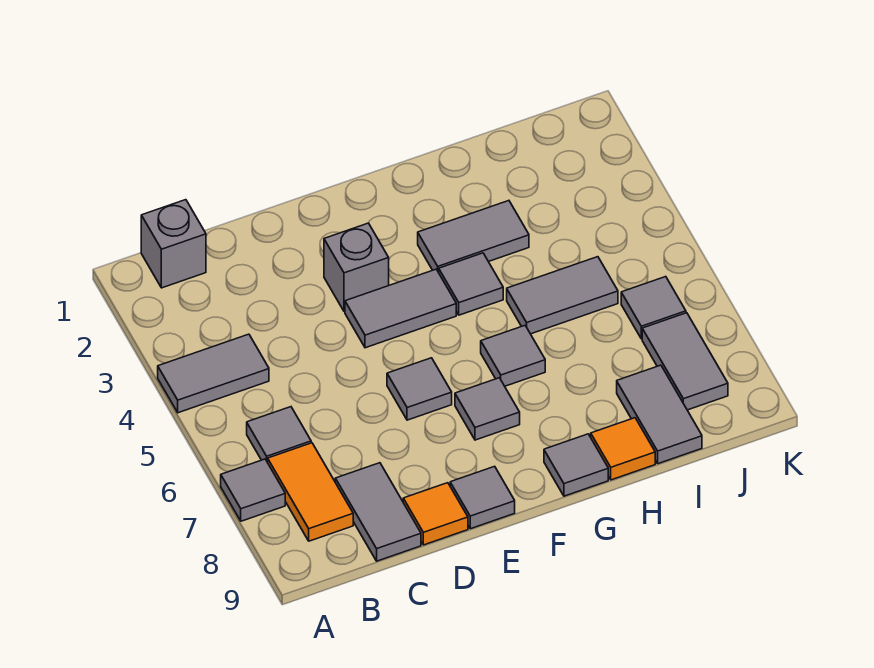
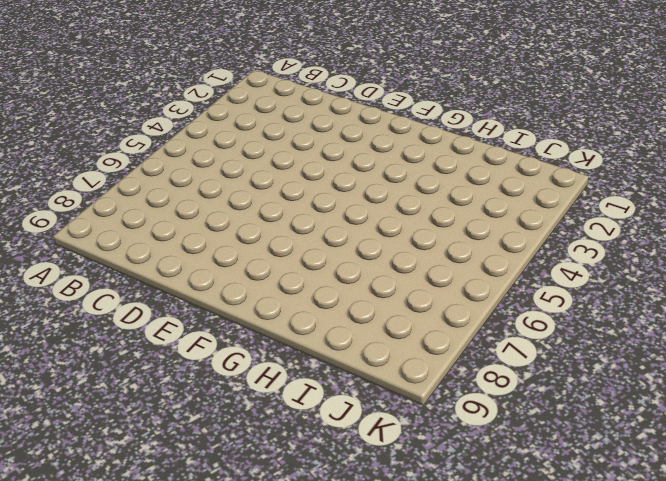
none -> grey tile A4:B4 level 1
none -> grey tile A7 level 1
none -> grey brick B1 level 1

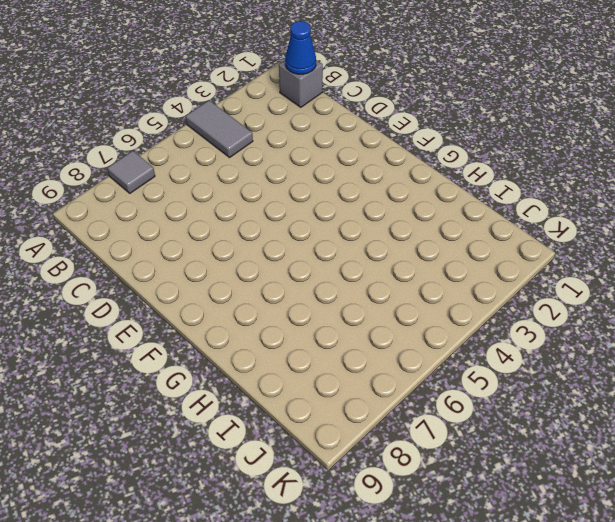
blue cone B1 level 2 -> none
none -> grey tile B6 level 1
none -> orange tile B7:B8 level 1
none -> grey tile C8:C9 level 1

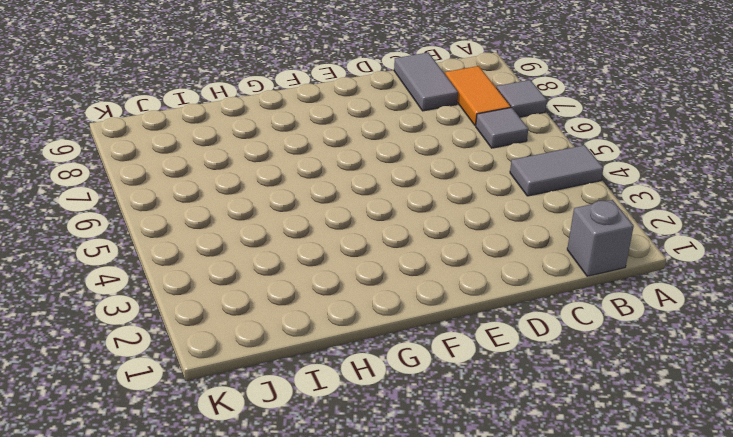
none -> orange tile D9 level 1
none -> grey brick E3 level 1
none -> grey tile E4:F4 level 1

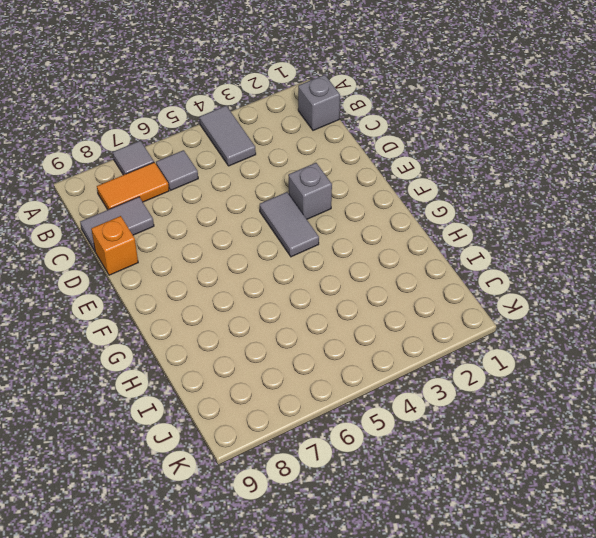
orange brick D9 level 1 -> orange tile D9 level 1
none -> grey tile E6 level 1
none -> grey tile E9 level 1
none -> grey tile F7 level 1

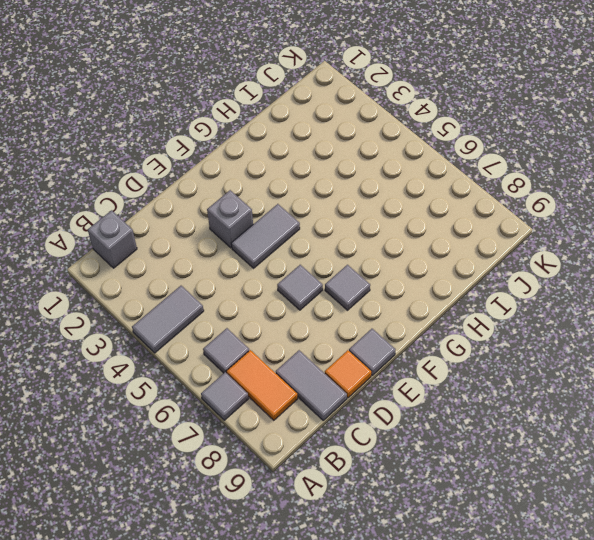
none -> grey tile G3:H3 level 1
none -> grey tile G4 level 1
none -> grey tile G6 level 1

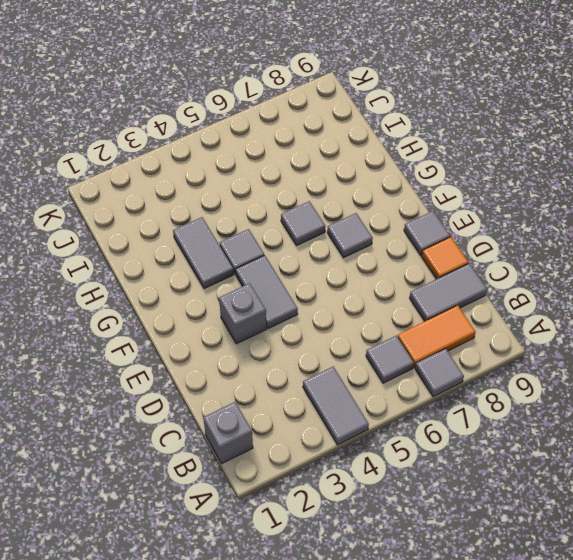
none -> grey tile E6 level 1
none -> grey tile G9 level 1
none -> grey tile H5:I5 level 1

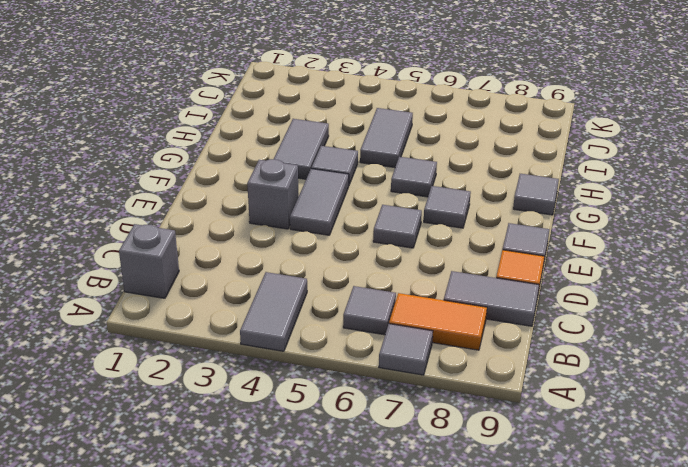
none -> orange tile H9 level 1
none -> grey tile I8:I9 level 1
none -> grey tile J6 level 1

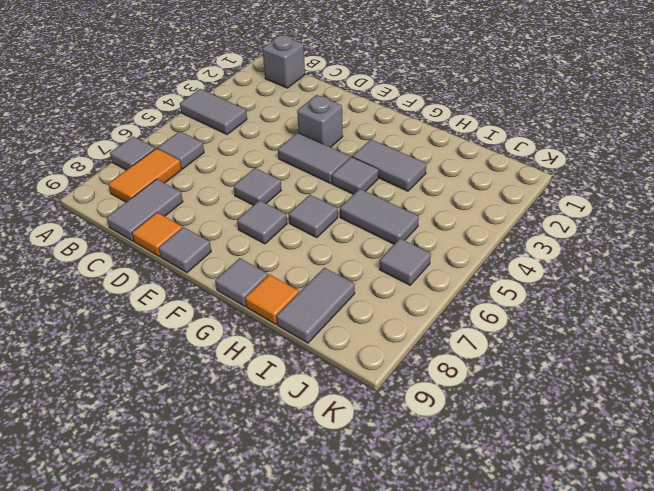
none -> grey tile J7:J8 level 1

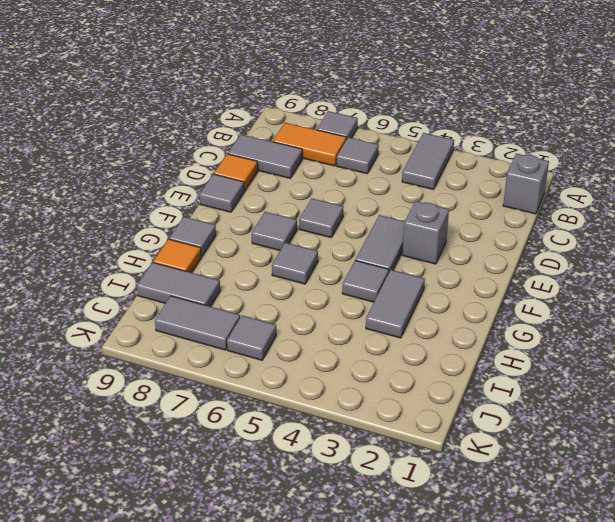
none -> grey tile H5:I5 level 1

